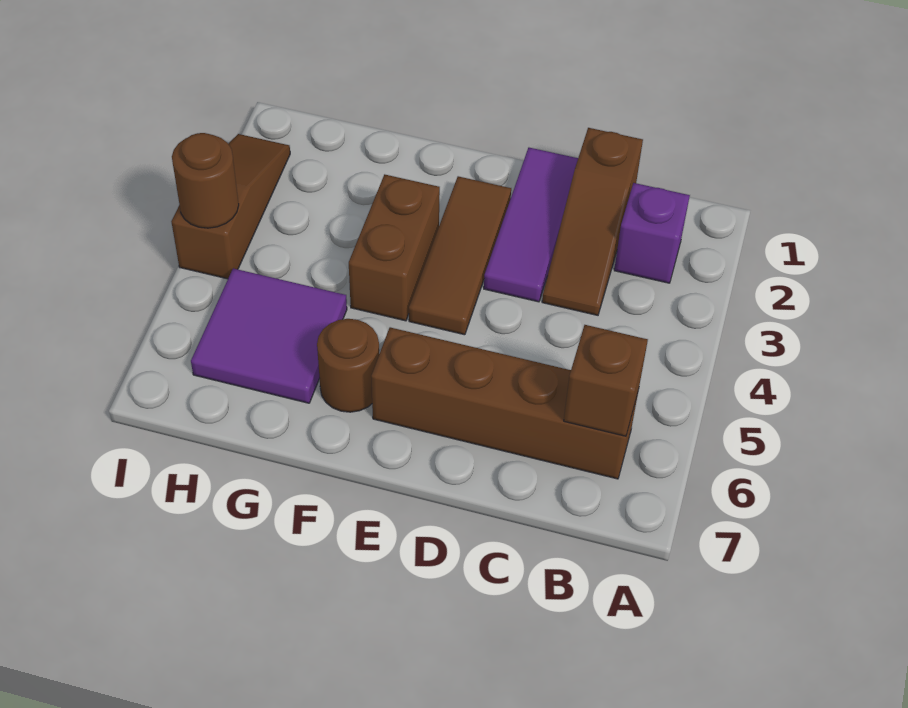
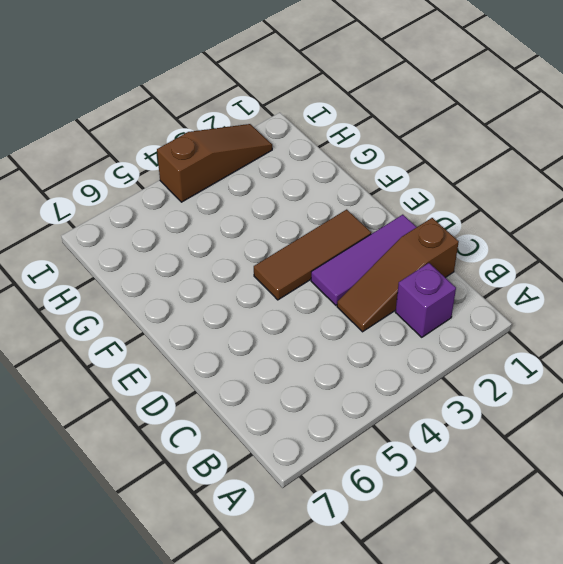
none -> brown brick B6:E6 level 1
none -> brown brick F3:F4 level 1

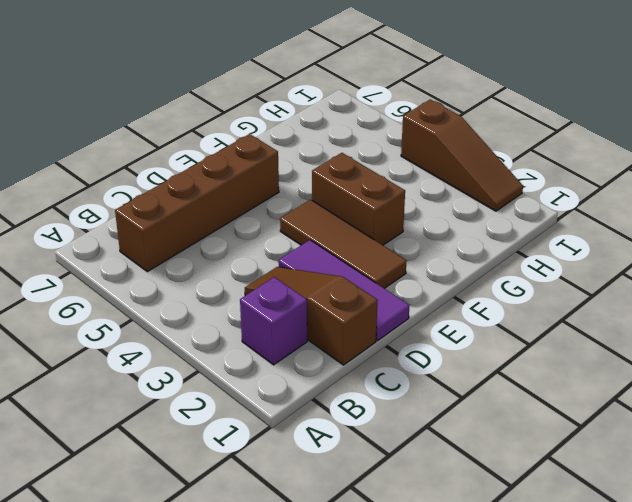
none -> brown round brick F6 level 1
none -> purple tile G5:H6 level 1

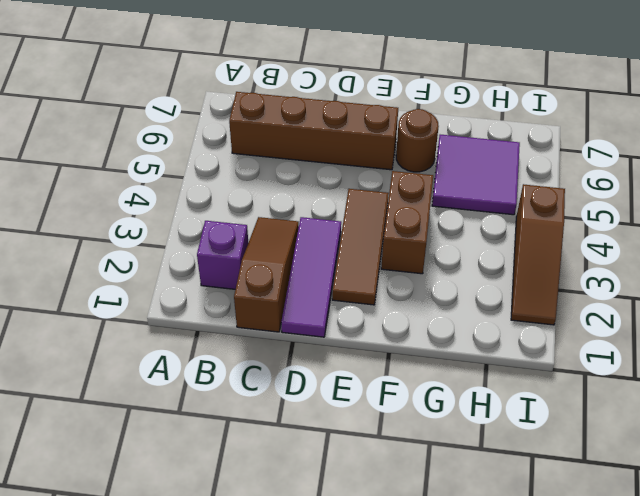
none -> brown brick B6 level 2
none -> brown round brick I4 level 2

